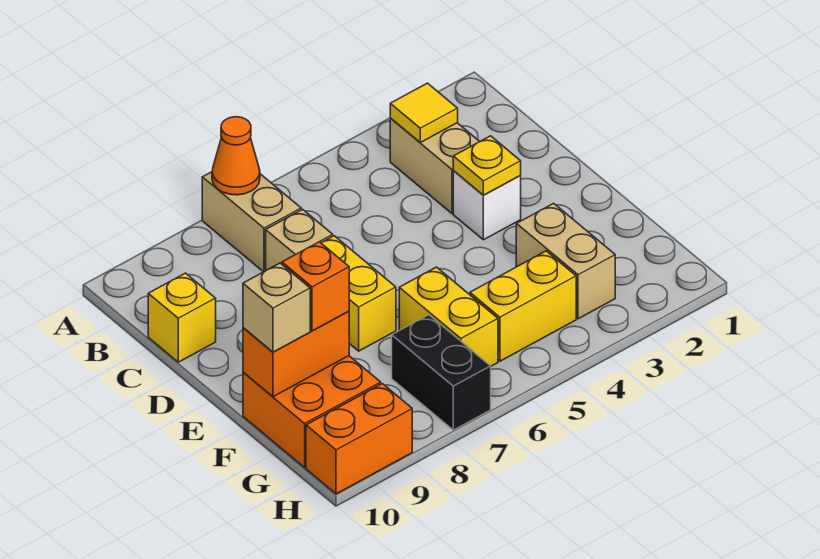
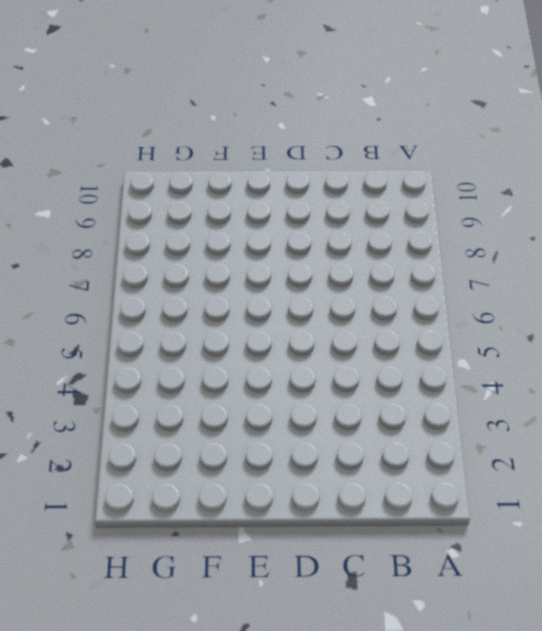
none -> tan brick A7:B7 level 1
none -> tan brick B3:C3 level 1
none -> tan brick C7 level 1

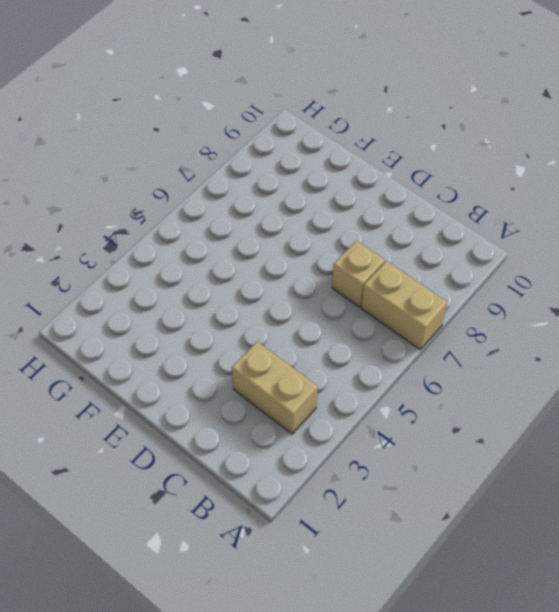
none -> yellow brick C10 level 1
none -> white brick D3 level 1
none -> yellow brick D7:E7 level 1

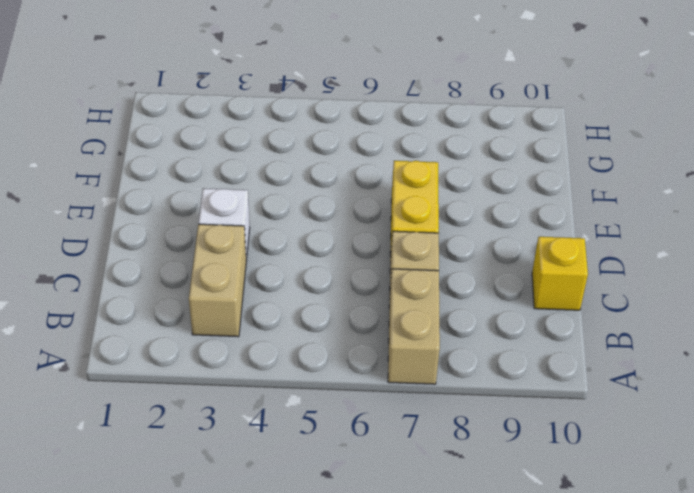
none -> tan brick F3:G3 level 1
none -> yellow brick F6:G6 level 1
none -> orange brick F9:G10 level 1

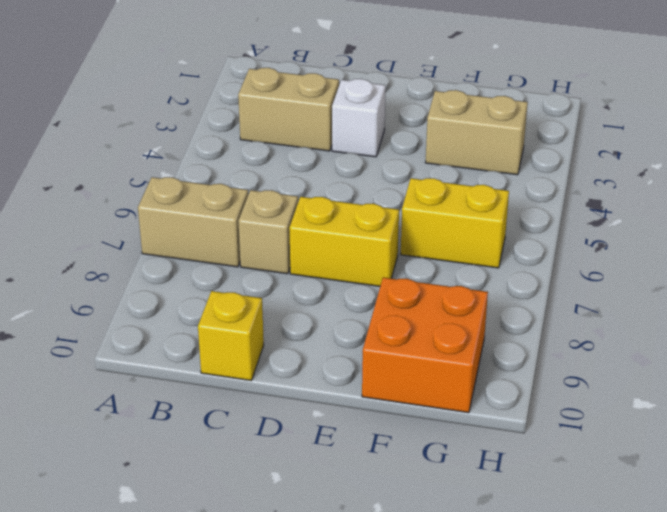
none -> yellow brick G4:G5 level 1
none -> black brick G7:H7 level 1
none -> orange brick H9:H10 level 1

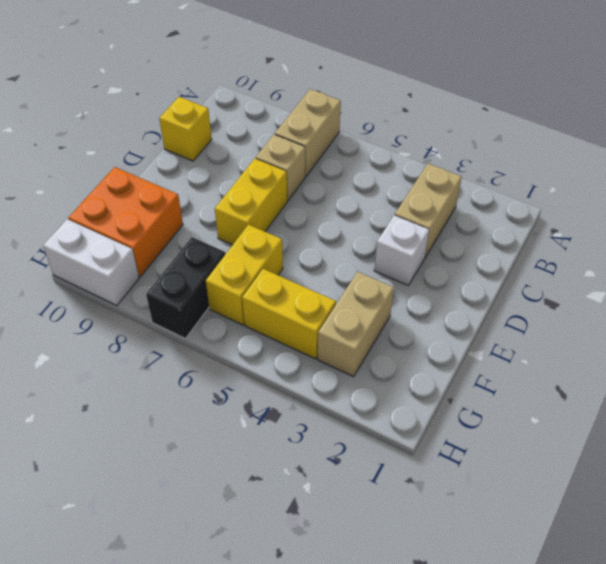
white brick H9:H10 level 1 -> orange brick H9:H10 level 1
none -> orange cone A7 level 2
none -> yellow tile B3 level 2
none -> yellow plate D3 level 2

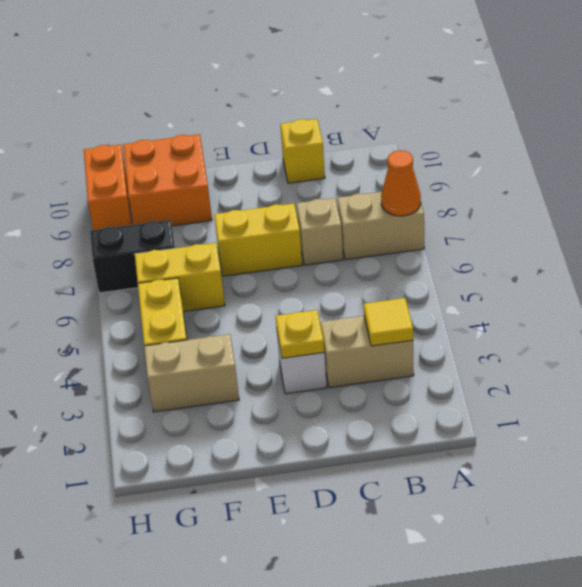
none -> orange brick F9:F10 level 2
none -> orange brick F9 level 3
none -> tan brick F10 level 3

